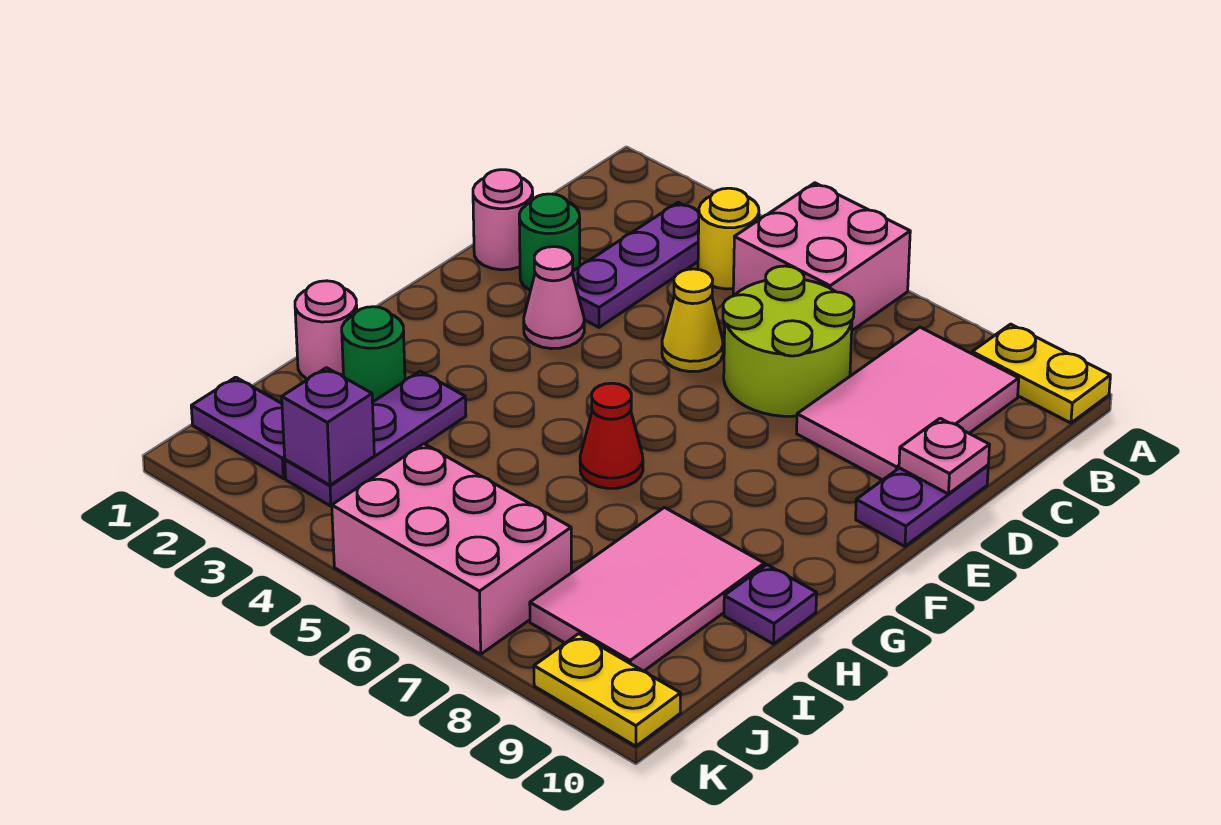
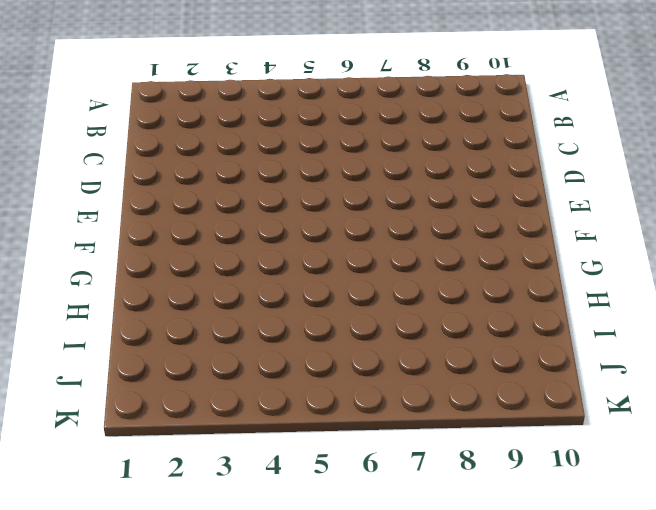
none -> pink brick A5:B6 level 1
none -> yellow plate A9:A10 level 1
none -> purple plate B3:D3 level 1

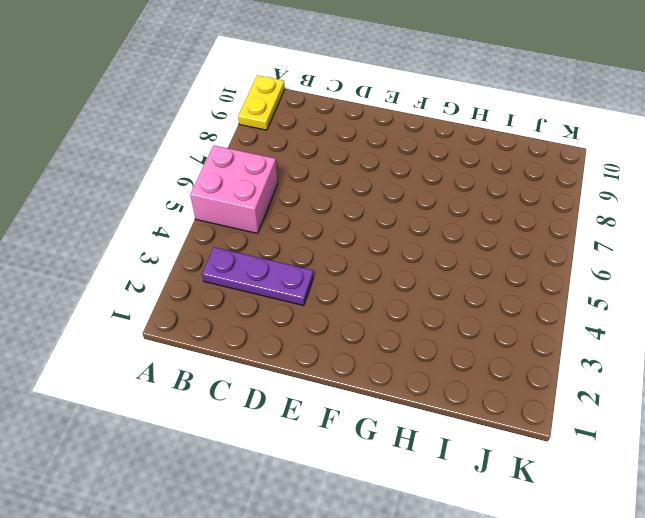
none -> yellow round brick B4 level 1
none -> pink tile B8:D9 level 1
none -> lime round brick C6:D7 level 1

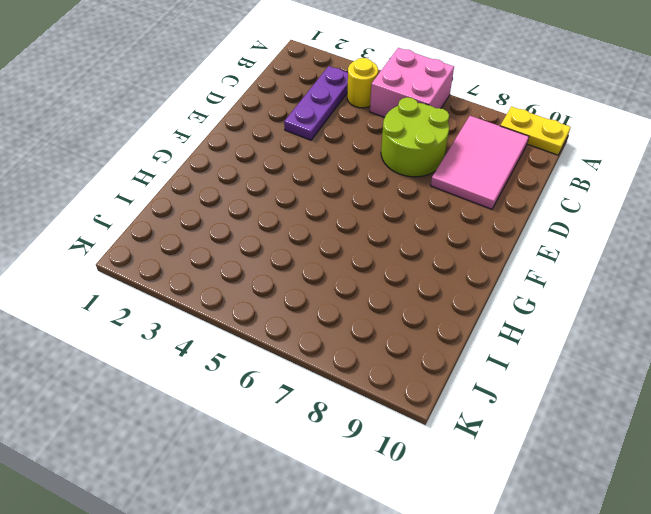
none -> pink round brick D1 level 1
none -> green round brick D2 level 1
none -> yellow cone D5 level 1

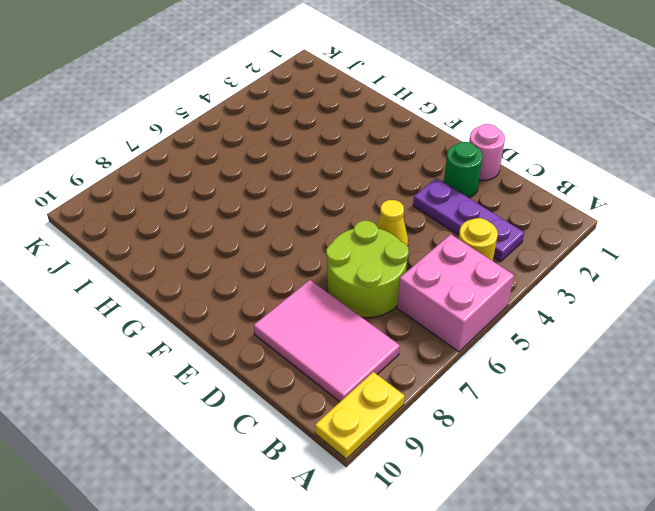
none -> purple plate D10:E10 level 1
none -> pink cone E3 level 1
none -> red cone G6 level 1

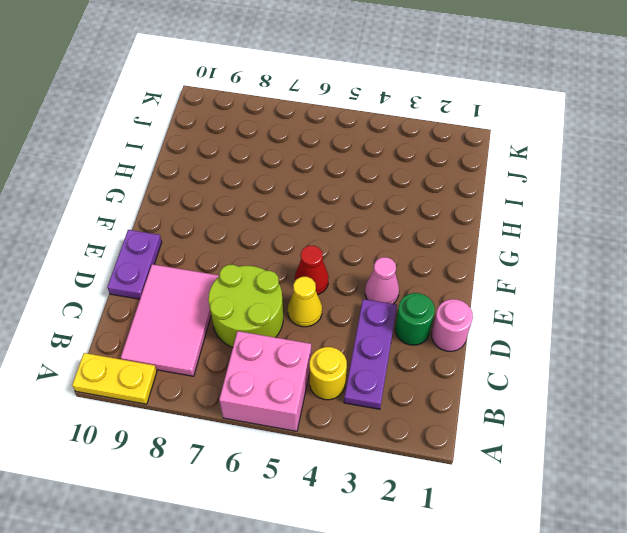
red cone E5 level 1 -> red cone G6 level 1
none -> pink round brick H1 level 1
none -> green round brick H2 level 1
none -> purple plate H3:J3 level 1

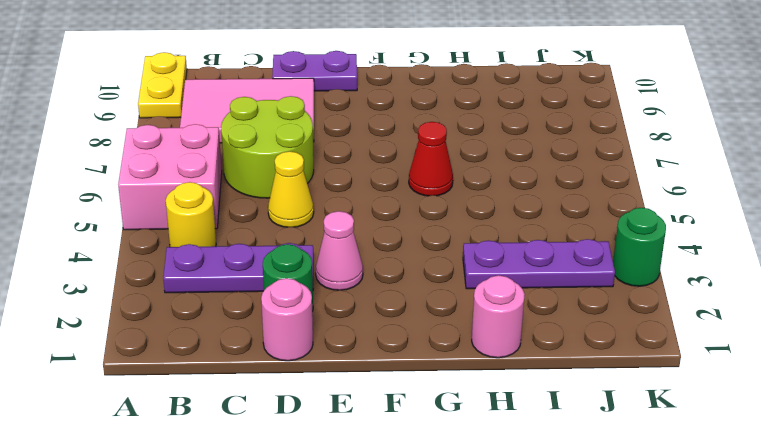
green round brick K3 level 1 -> green round brick H2 level 1
none -> pink tile H8:J9 level 1
none -> purple plate H10 level 1
none -> purple plate J1:J2 level 1

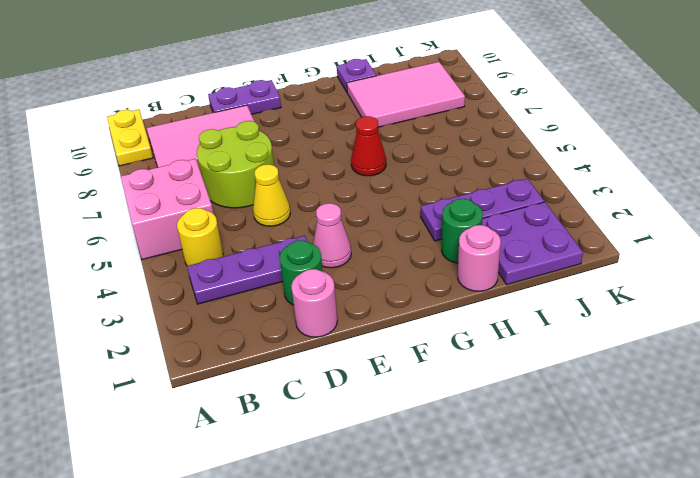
purple plate I1:J2 level 1 -> purple plate J1:J2 level 1
none -> pink brick J5:K7 level 1
none -> yellow plate K9:K10 level 1
none -> pink plate D10 level 2

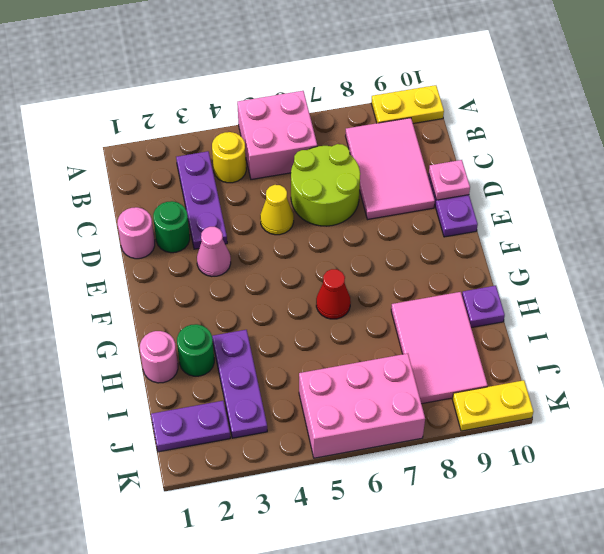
none -> purple brick J3 level 2

